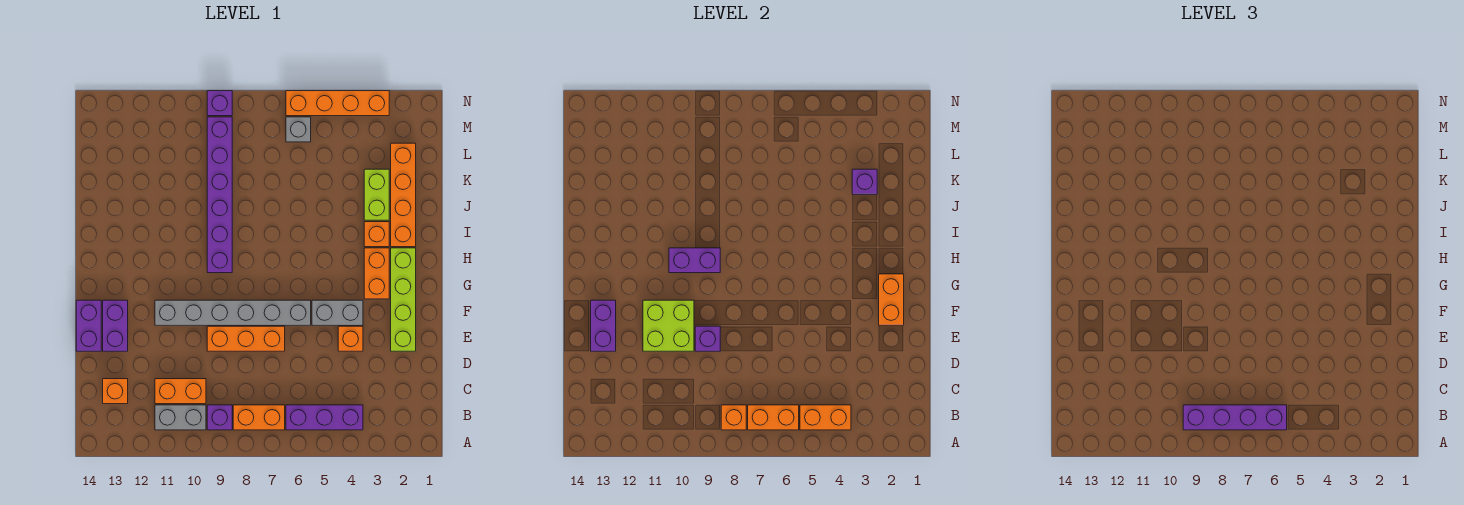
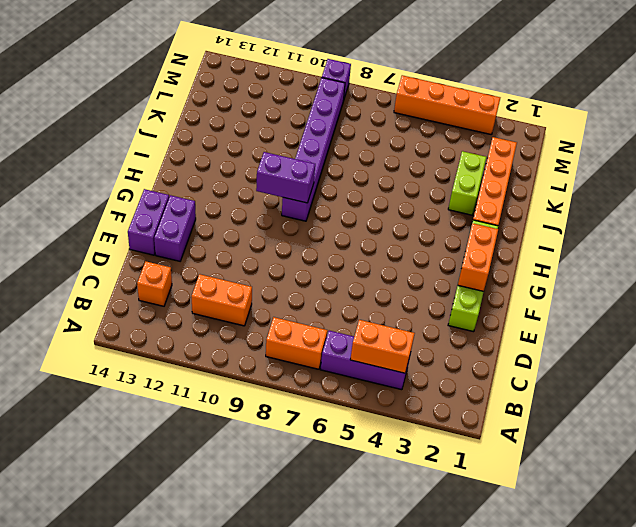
none -> purple brick B9 level 1
none -> grey brick B10:B11 level 1
none -> orange brick E4 level 1
none -> orange brick E7:E9 level 1

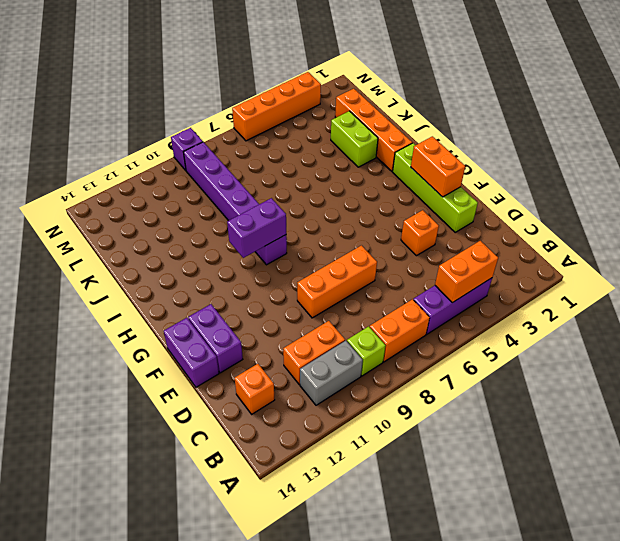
lime brick B9 level 1 -> purple brick B9 level 1
none -> grey brick F4:F5 level 1
none -> grey brick F6:F11 level 1
none -> orange brick G3:H3 level 1
none -> orange brick I3 level 1

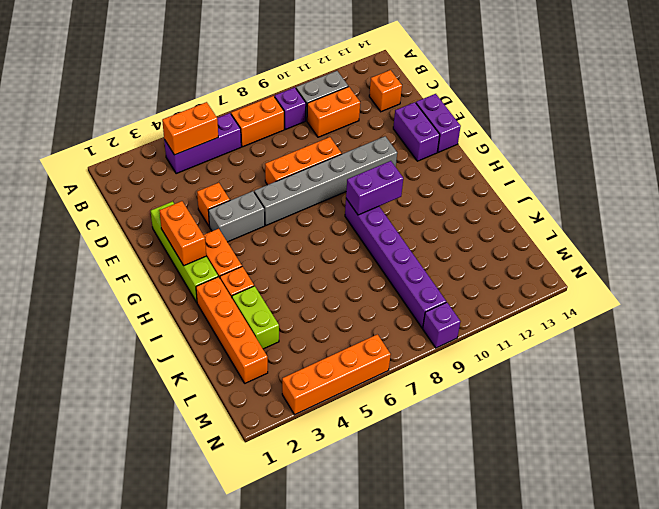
none -> grey brick M6 level 1
none -> orange brick B6:B7 level 2
none -> orange brick B8 level 2
none -> purple brick E9 level 2

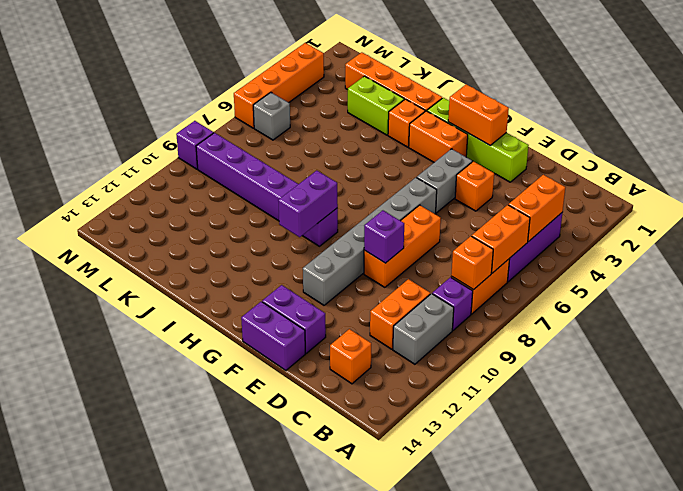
none -> lime brick E10:F11 level 2
none -> purple brick E13:F13 level 2
none -> purple brick K3 level 2
none -> purple brick B6:B9 level 3

